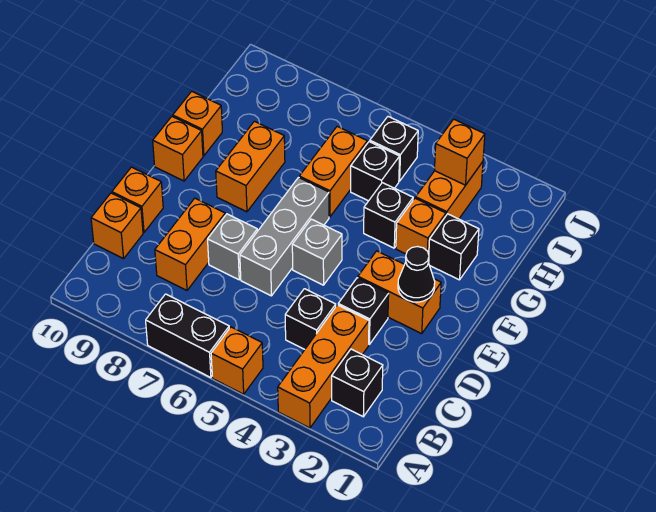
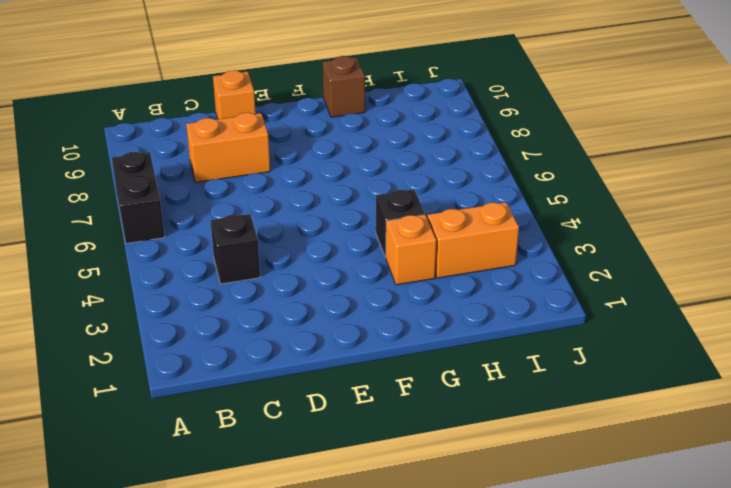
brown brick G10 level 1 -> orange brick G10 level 1
none -> orange brick A3:C3 level 1
none -> orange brick A5 level 1
none -> black brick B2 level 1

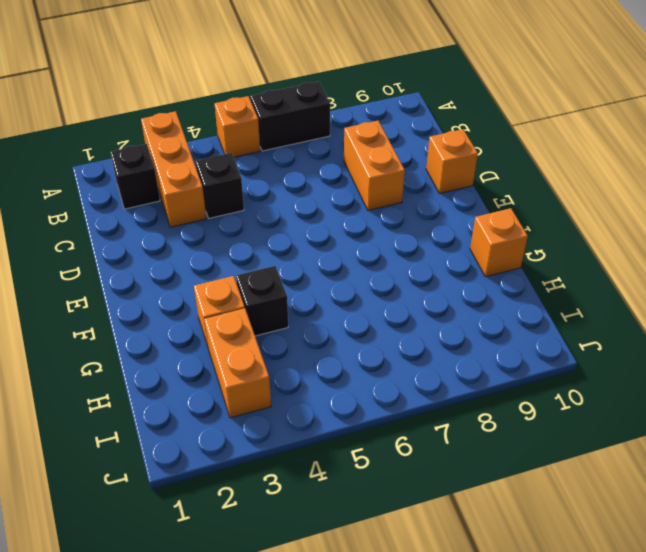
none -> orange brick C10 level 1
none -> black brick D3 level 1
none -> grey brick D6:F6 level 1

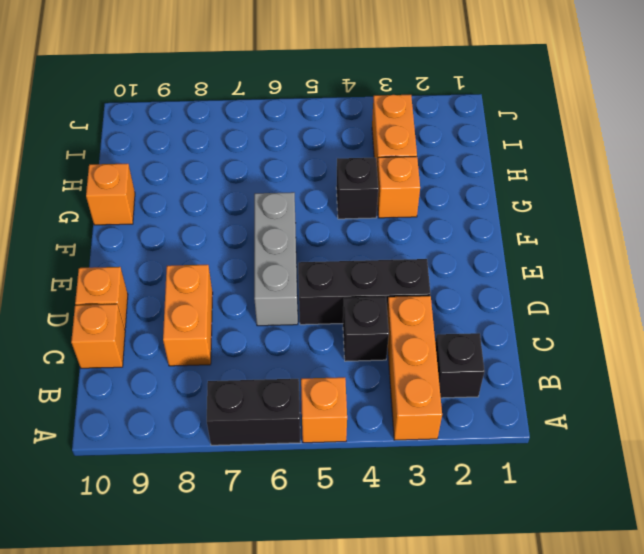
black brick D3:D5 level 1 -> black brick D3 level 1
none -> grey brick D7 level 1
none -> orange brick E2:E3 level 1
none -> grey brick E5 level 1

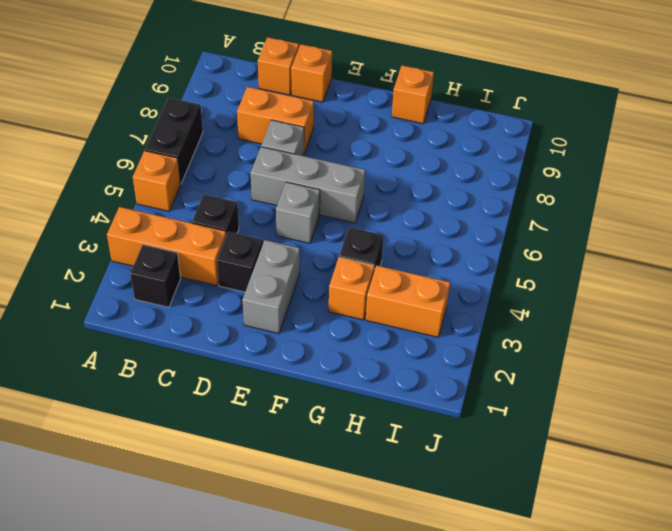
grey brick E2:E3 level 1 -> orange brick E2:E3 level 1
none -> orange brick F8:G8 level 1
none -> orange brick F10 level 1
none -> black brick G2 level 1

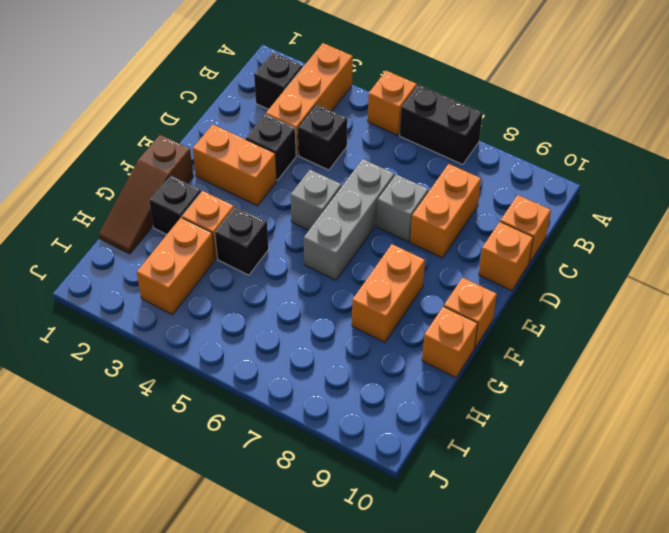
brown slope F1:H1 level 1 top F -> none
none -> orange brick G6:H6 level 1
none -> black brick H5 level 1
none -> black brick I5 level 1

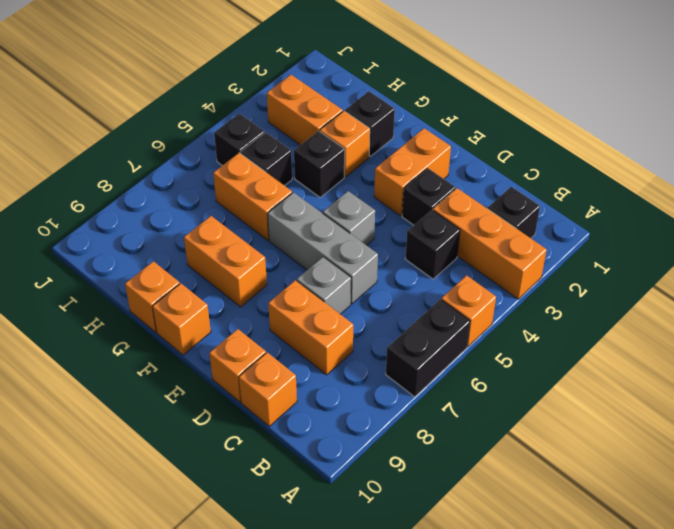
none -> black cone E2 level 2
none -> orange brick I3 level 2

